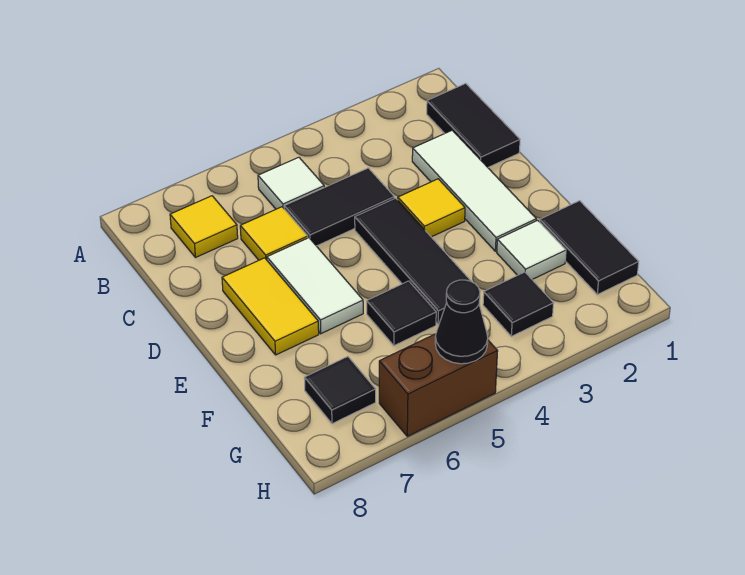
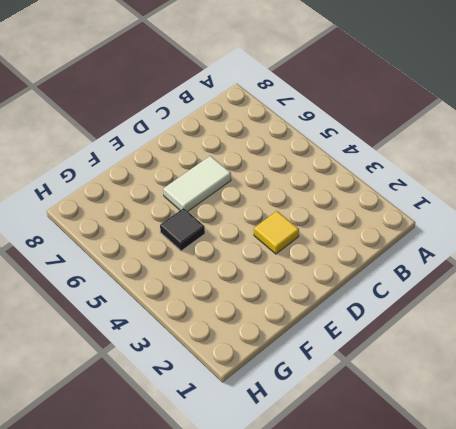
none -> black tile B1:C1 level 1
none -> white tile B5 level 1
none -> yellow tile B7 level 1

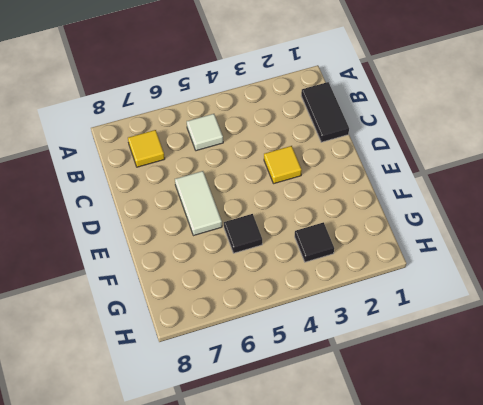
none -> white tile C2:E2 level 1
none -> black tile C4:C5 level 1
none -> yellow tile C6 level 1

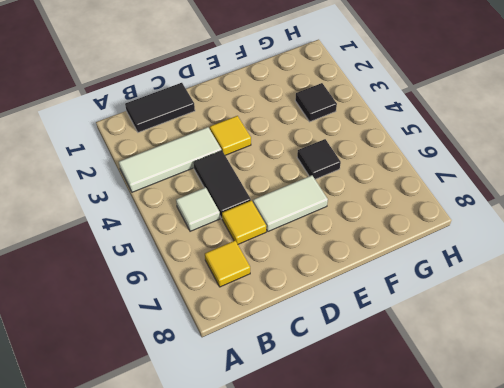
white tile A3:C3 level 1 -> white tile C2:E2 level 1
none -> black tile D4:F4 level 1
none -> yellow tile D7:E7 level 1
none -> black tile F1:G1 level 1

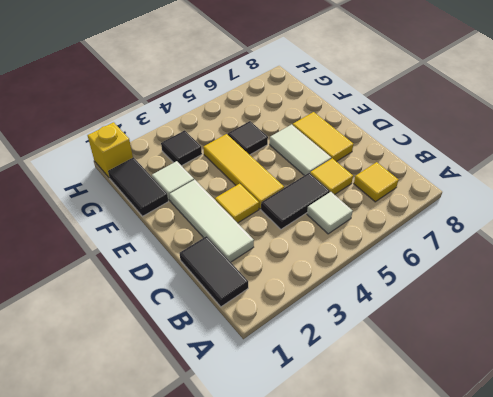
yellow tile D4:F4 level 1 -> black tile D4:F4 level 1
yellow brick H1 level 1 -> none
none -> black tile G7 level 1
none -> brown brick H5:H6 level 1
none -> black cone H5 level 2

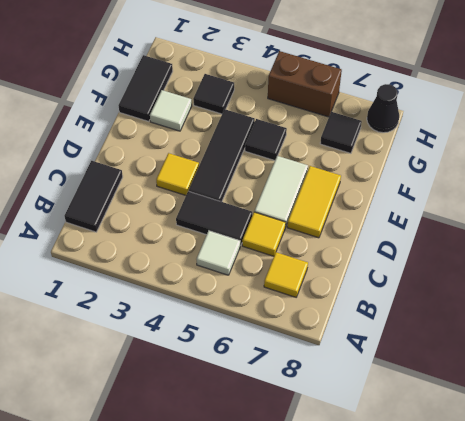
black cone H8 level 1 -> black cone H5 level 2
none -> white tile C2:E2 level 1

